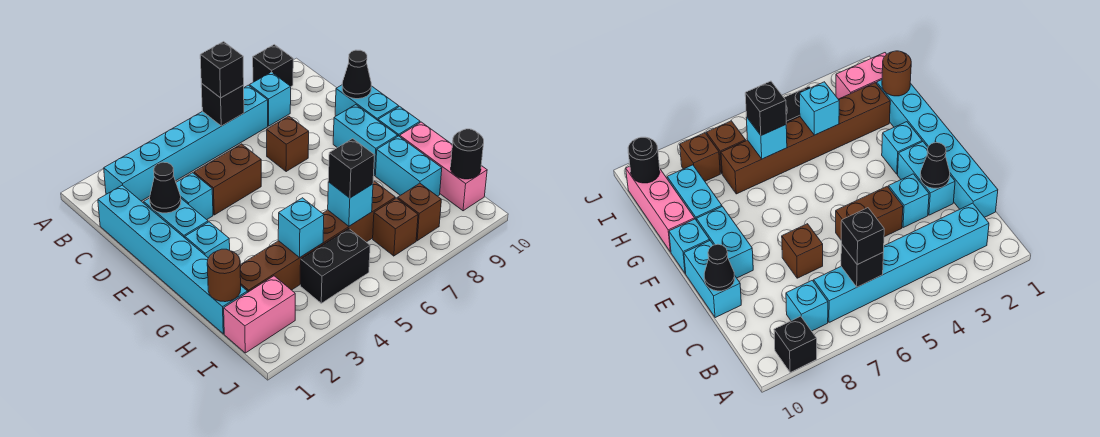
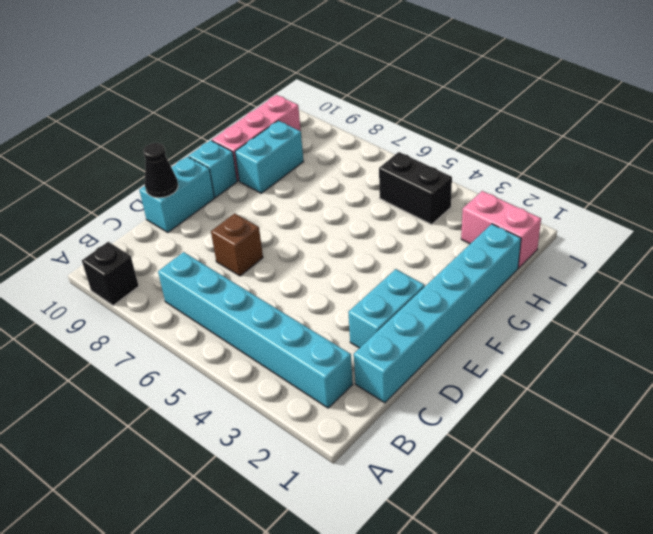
none -> cyan brick B8 level 1
none -> cyan brick D3 level 1
none -> brown brick D4:D5 level 1

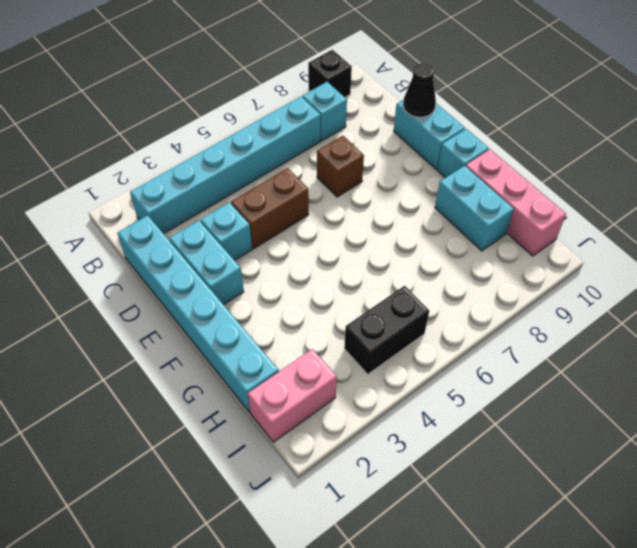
none -> cyan brick E9:F9 level 1
none -> cyan brick F2 level 1
none -> brown brick H2:H7 level 1

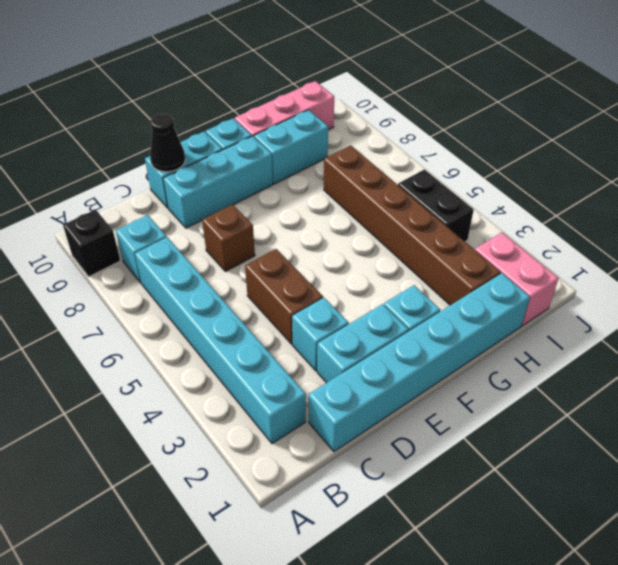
cyan brick D9:F9 level 1 -> cyan brick E9:F9 level 1
none -> brown brick I7 level 1
none -> brown brick I8 level 1
none -> black brick B6 level 2

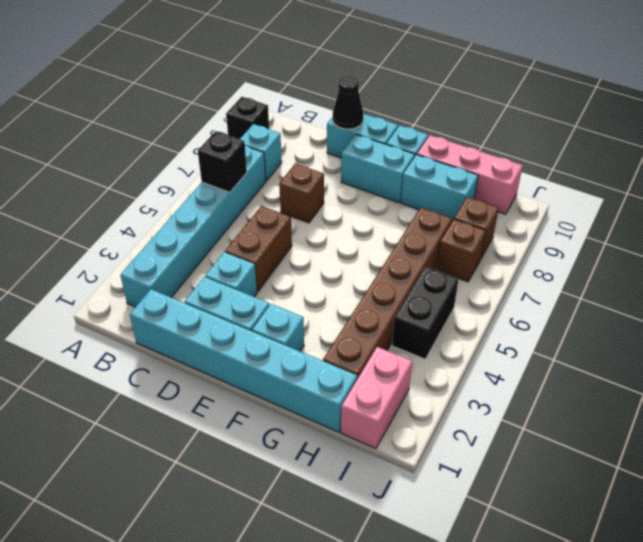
none -> black cone D2 level 2
none -> brown round brick H1 level 2
none -> cyan brick H4 level 2

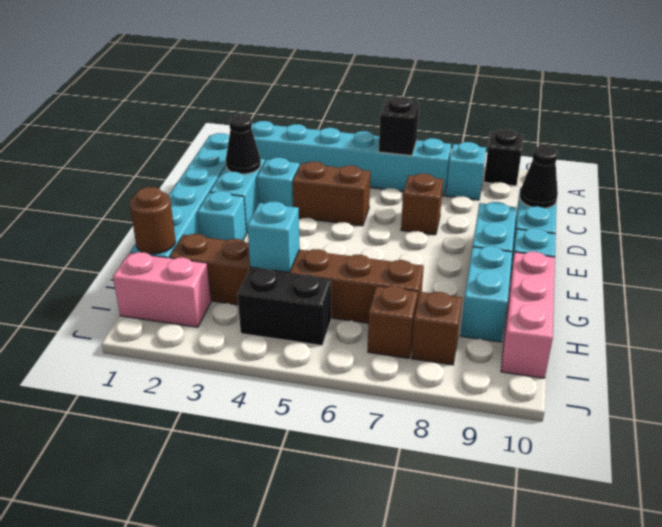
none -> cyan brick H6 level 2
none -> black round brick I10 level 2
none -> black brick B6 level 3

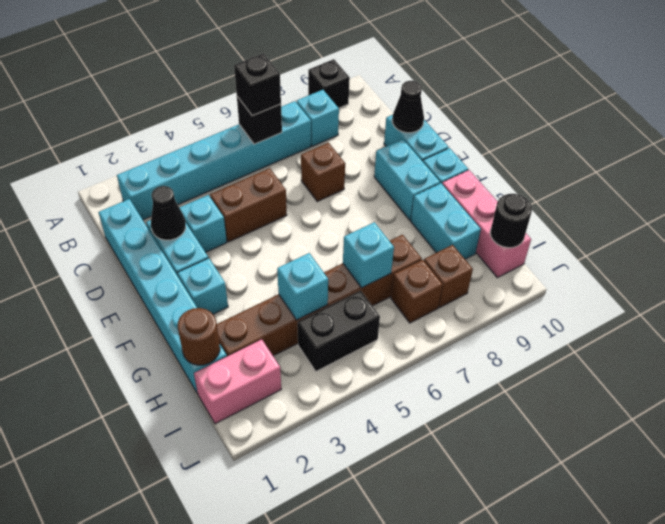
none -> black brick H6 level 3

